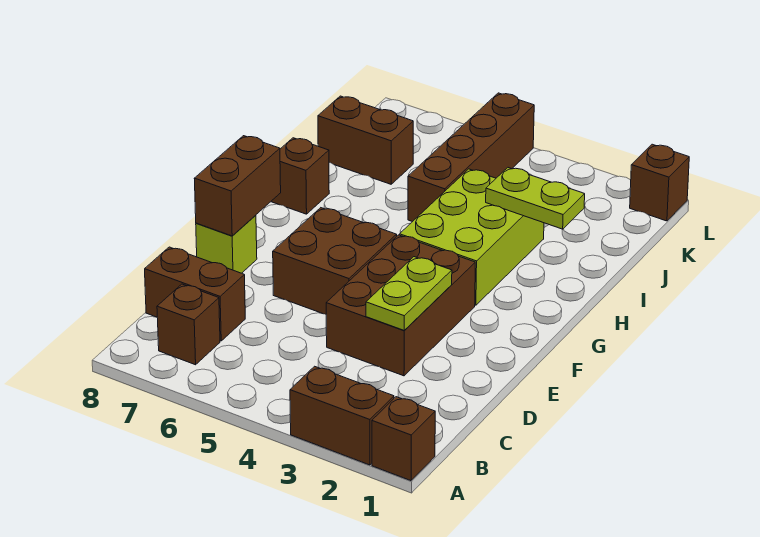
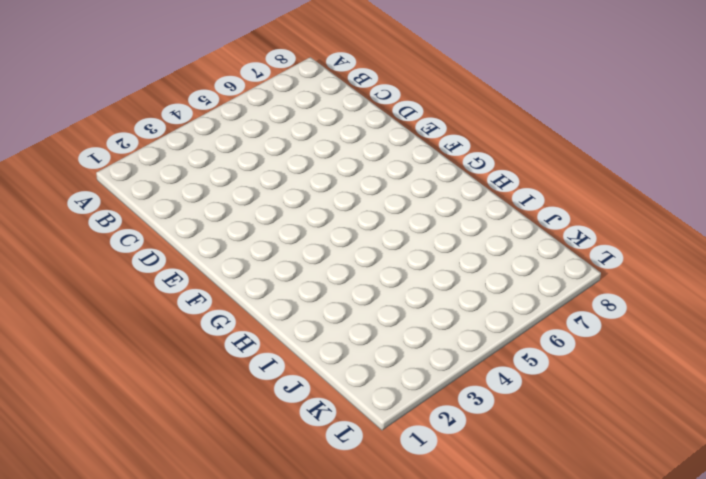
none -> brown brick A1 level 1
none -> brown brick A2:A3 level 1
none -> brown brick B7 level 1

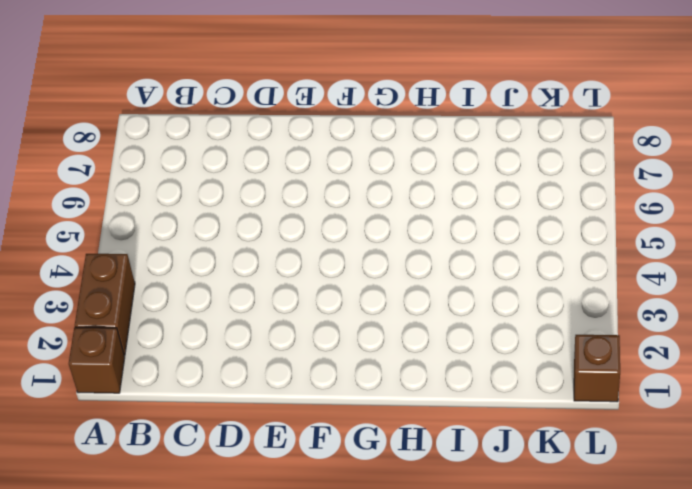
none -> brown brick B7 level 1
none -> brown brick C7:C8 level 1
none -> brown brick D3:F4 level 1

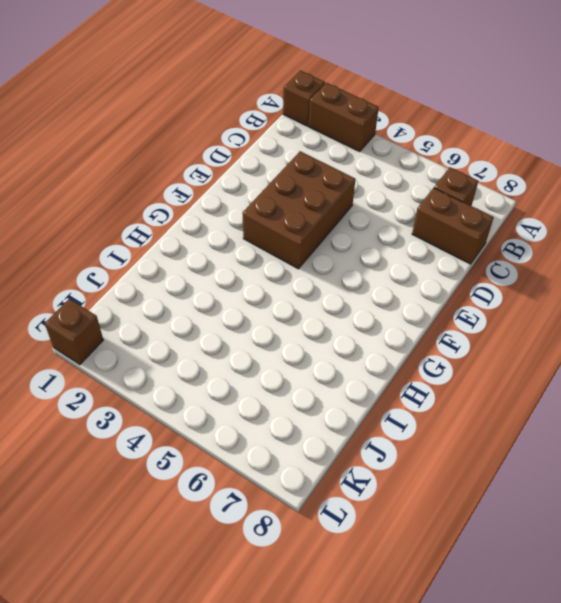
none -> brown brick E5:F6 level 1
none -> lime brick E8 level 1
none -> lime brick G3:I4 level 1

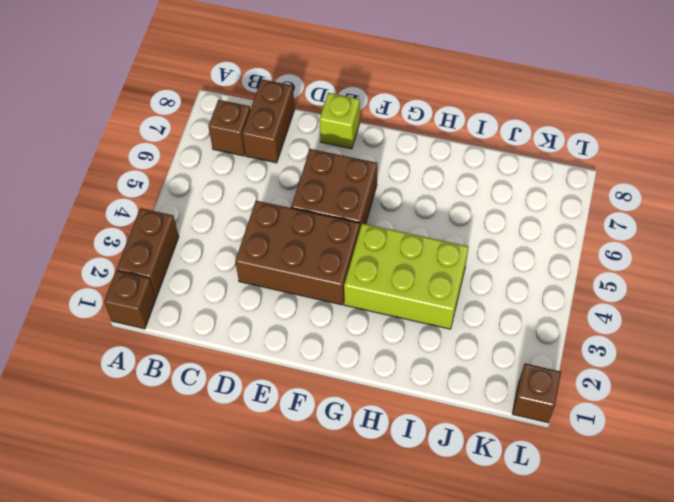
none -> brown brick H8 level 1
none -> brown brick I5:L5 level 1
none -> brown brick J7:J8 level 1

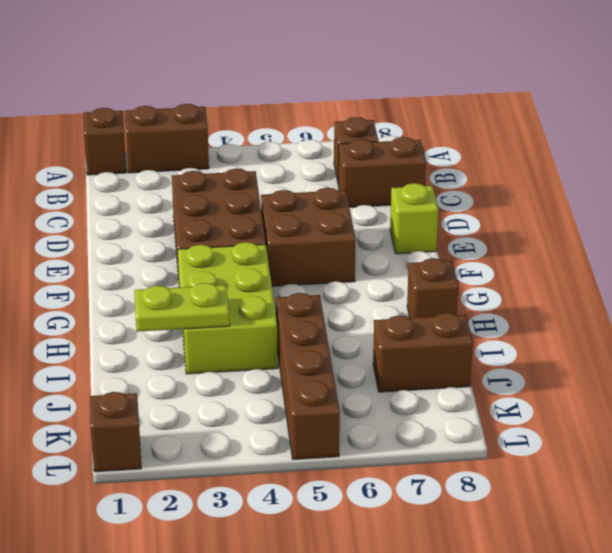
none -> lime plate D3:E3 level 2
none -> brown brick E8:F8 level 2

